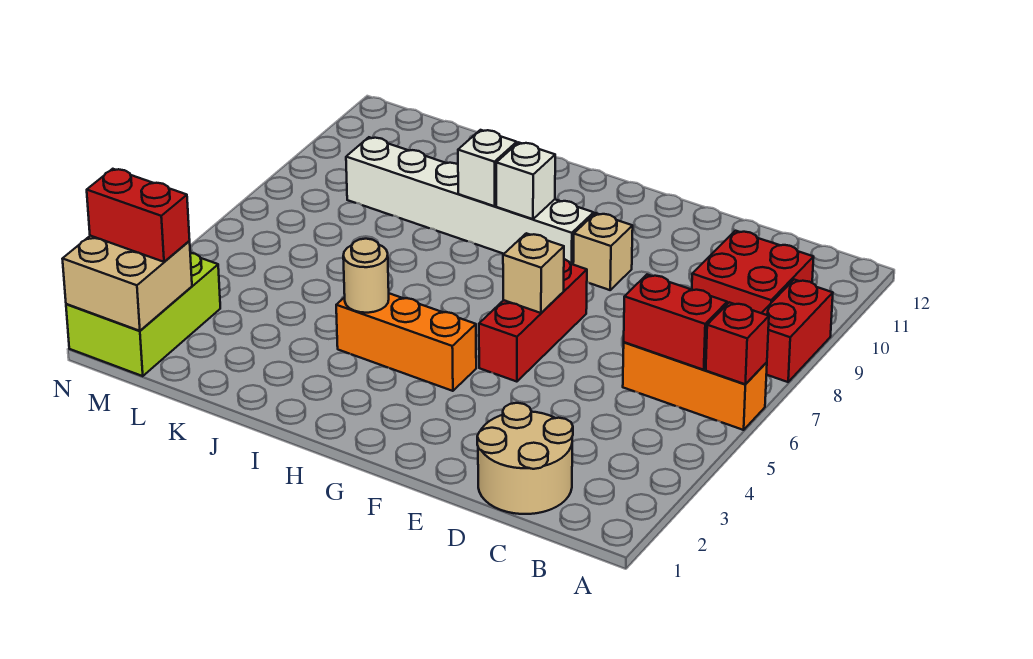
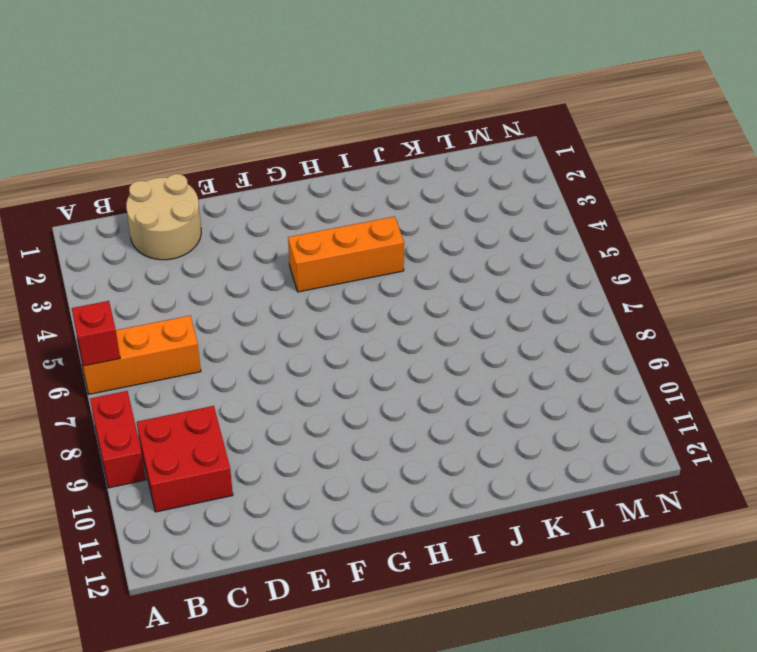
none -> red brick F5:F7 level 1
none -> tan brick F9 level 1
none -> white brick G9:L9 level 1

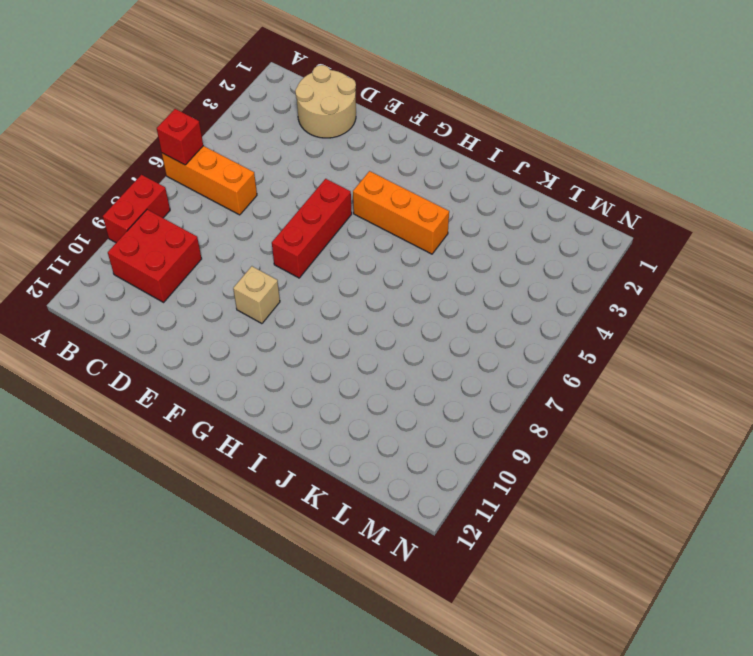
none -> white brick G9:L9 level 1
none -> lime brick M1:N3 level 1
none -> red brick B6:C6 level 2

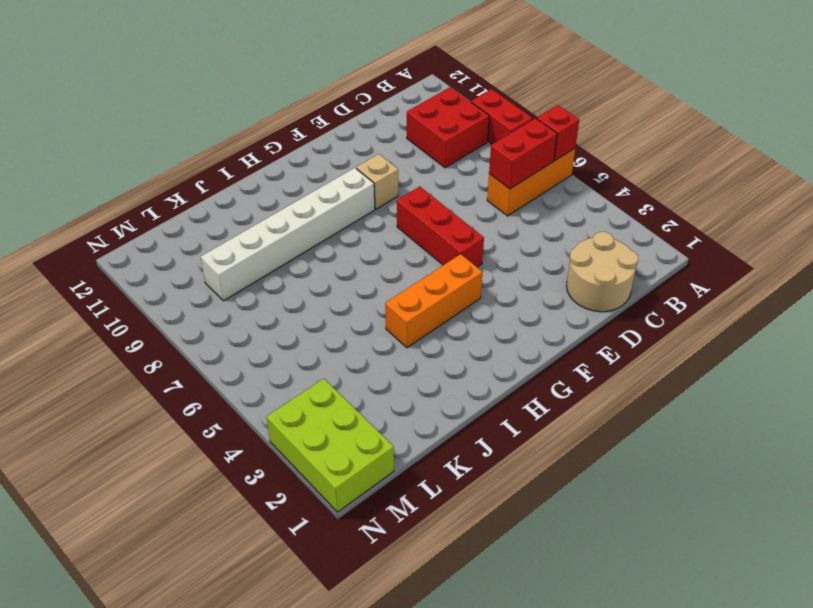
none -> tan brick F6 level 2
none -> white brick H9 level 2
none -> tan round brick I4 level 2

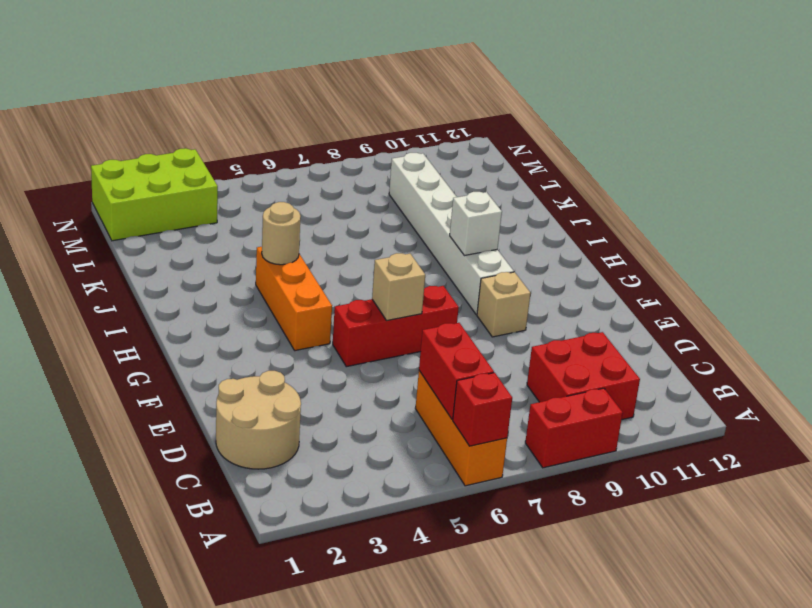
none -> white brick I9 level 2
none -> tan brick M1:N2 level 2
none -> red brick M2:N2 level 3

